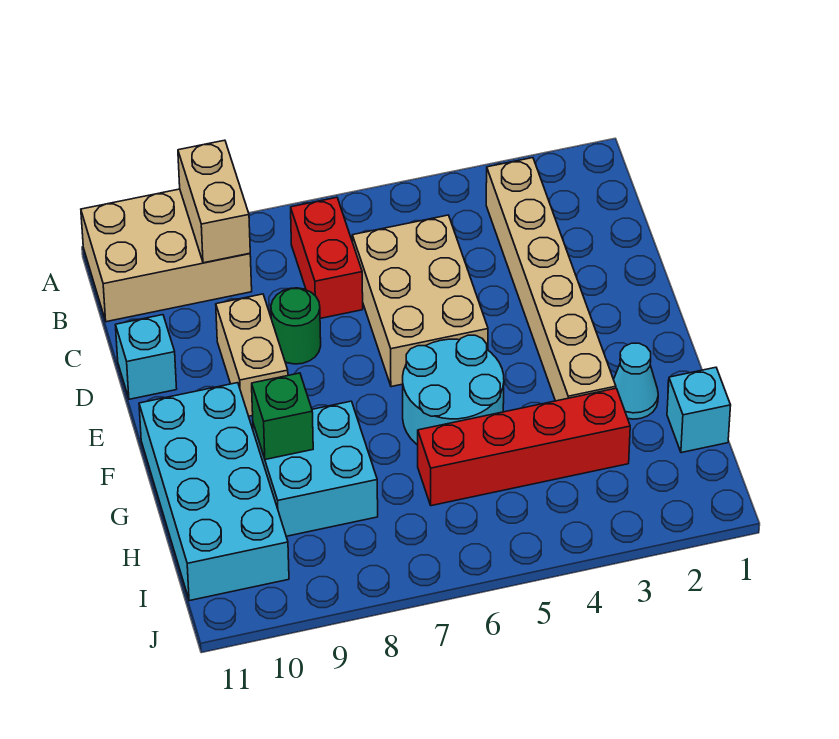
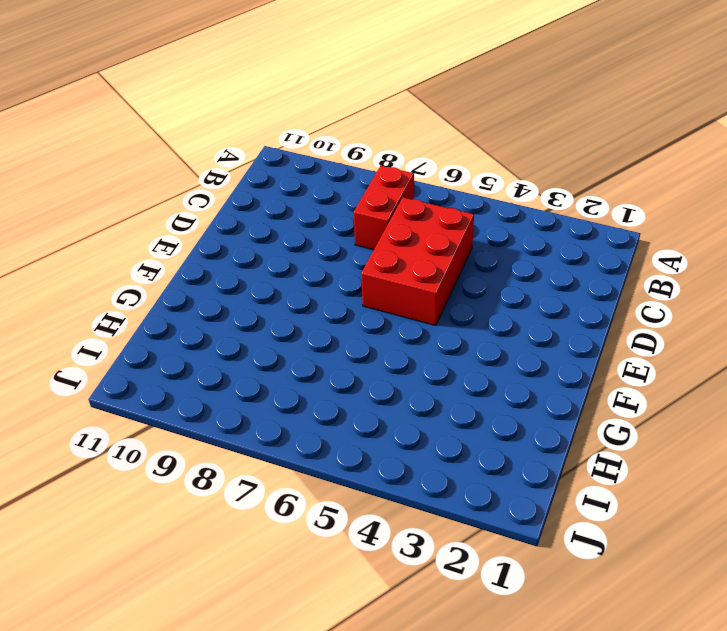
red brick C5:E6 level 1 -> tan brick C5:E6 level 1
none -> tan brick A9:B11 level 1
none -> tan brick B3:G3 level 1
none -> green round brick D8 level 1

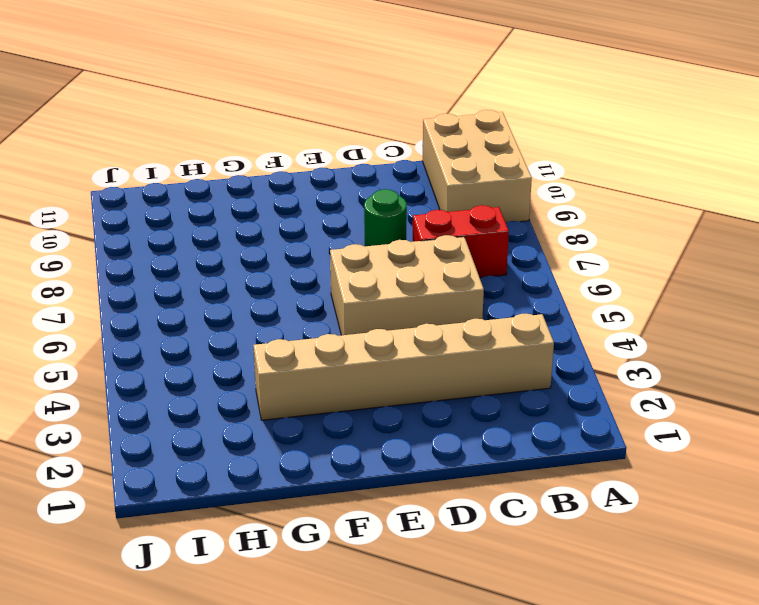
none -> tan brick D9:E9 level 1
none -> cyan brick D11 level 1
none -> cyan round brick F5:G6 level 1

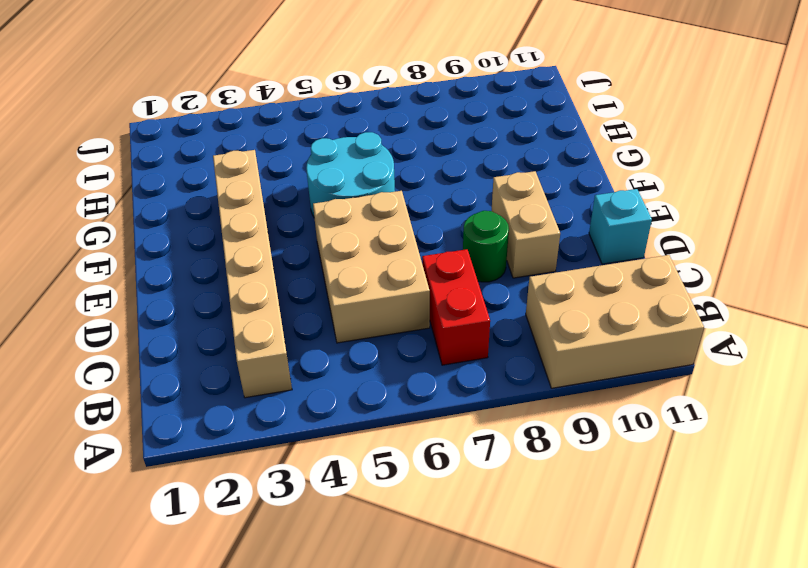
none -> cyan brick F10:I11 level 1
none -> cyan cone G2 level 1
none -> cyan brick G8:H9 level 1

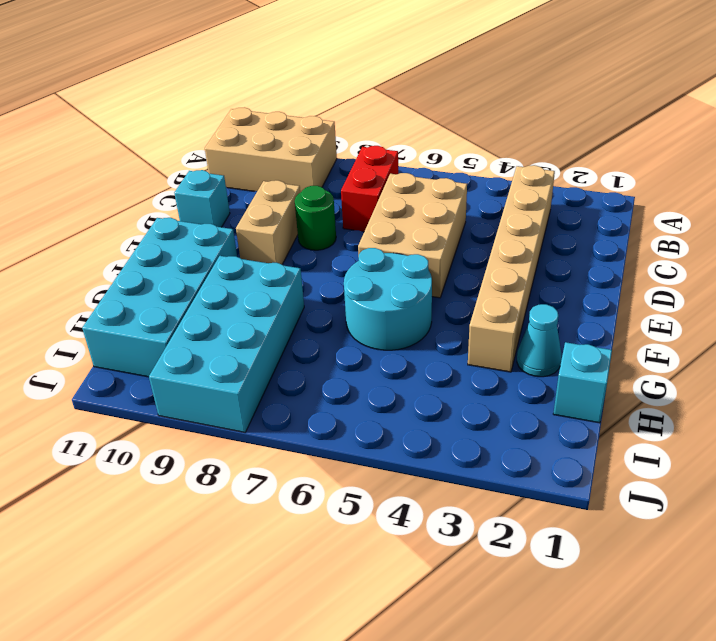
cyan brick G8:J9 level 1 -> cyan brick G8:H9 level 1
none -> red brick H3:H6 level 1
none -> tan brick A9:B9 level 2
none -> green brick G9 level 2

